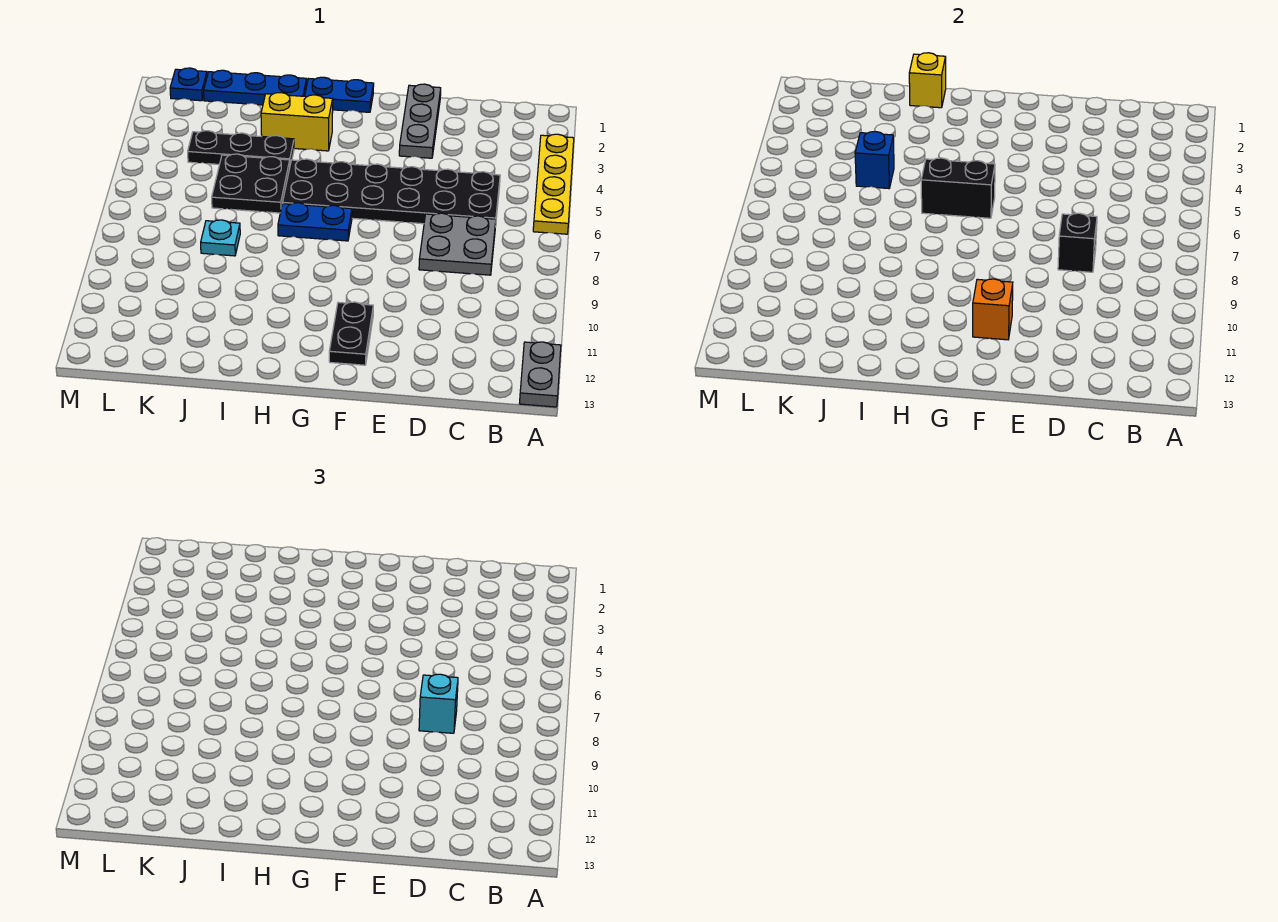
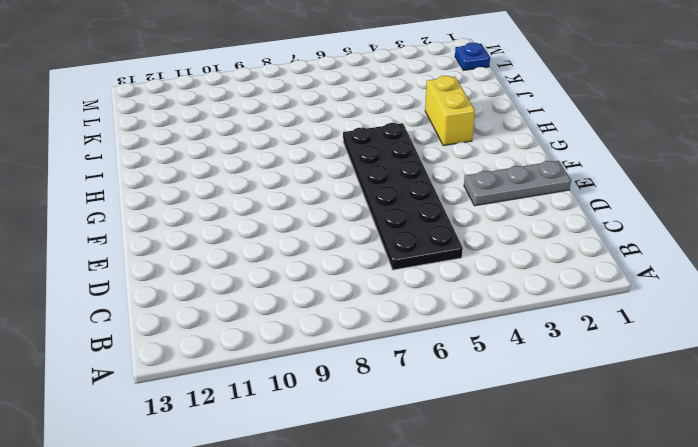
none -> yellow plate A3:A6 level 1
none -> grey plate A12:A13 level 1
none -> grey plate C7:D8 level 1

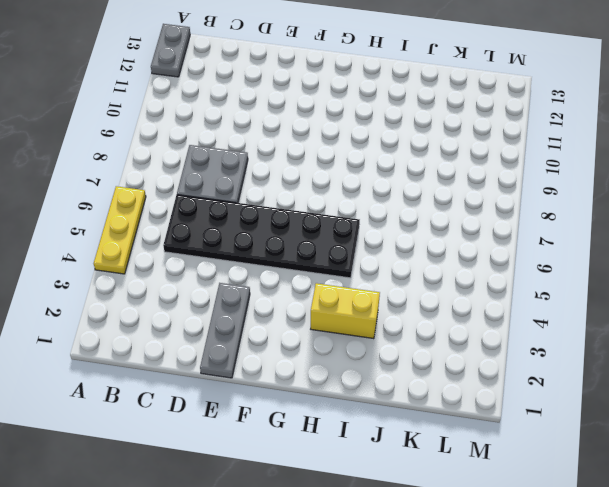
yellow plate A4:A6 level 1 -> yellow plate A3:A6 level 1
none -> black plate F11:F12 level 1
none -> blue plate G1:H1 level 1
none -> blue plate G7:H7 level 1

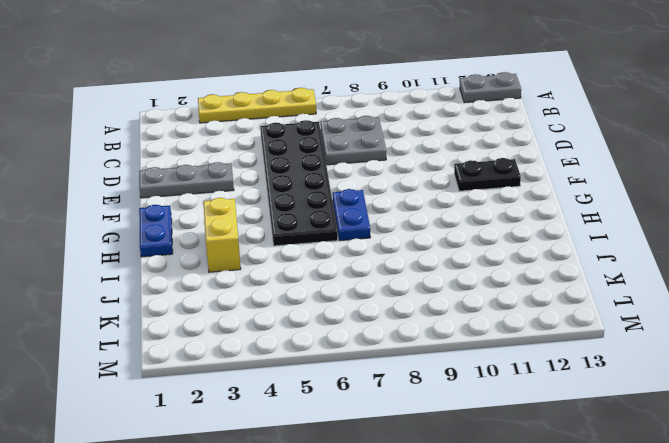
none -> blue plate I1:K1 level 1
none -> black plate I4:K4 level 1
none -> black plate I5:J6 level 1

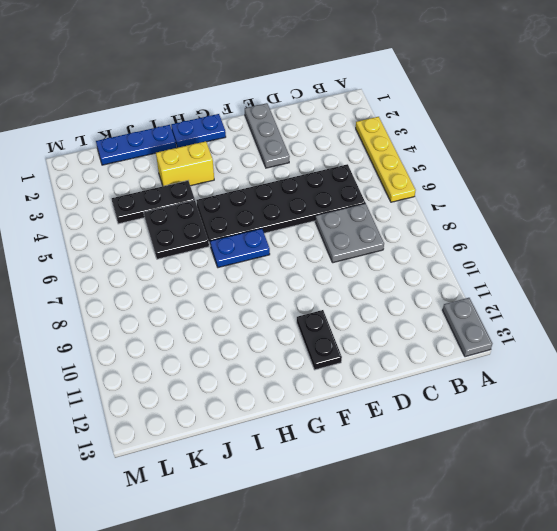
none -> cyan plate J8 level 1
none -> blue plate L1 level 1
none -> black brick D8 level 2

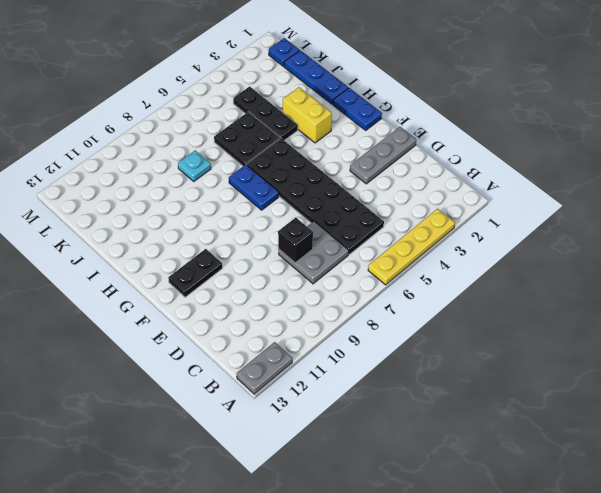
none -> orange brick F11 level 2
none -> black brick G6:H6 level 2
none -> yellow brick I1 level 2

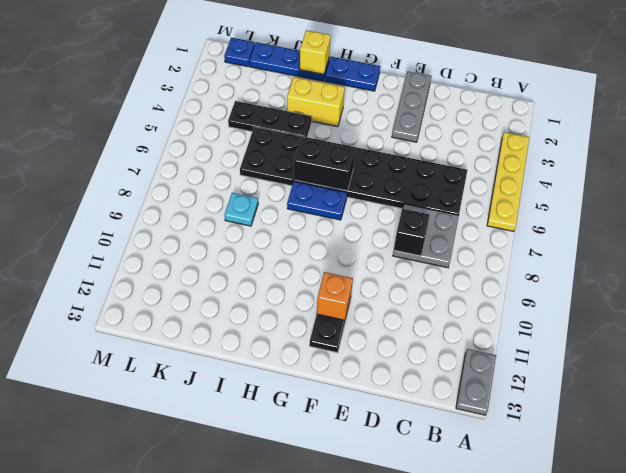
none -> blue brick J5 level 2
none -> cyan brick D8 level 3

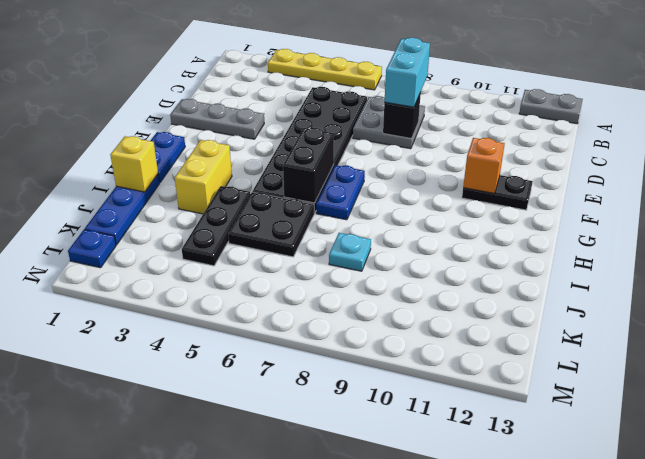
cyan brick C8:D8 level 3 -> cyan brick D8 level 3
none -> blue brick J5 level 2

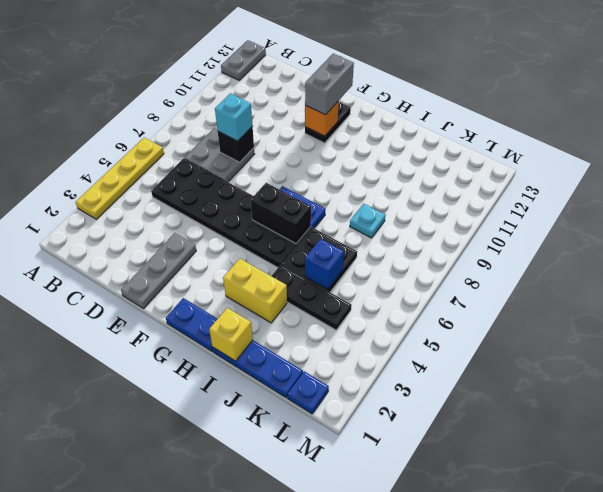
grey brick F11:F12 level 3 -> none

